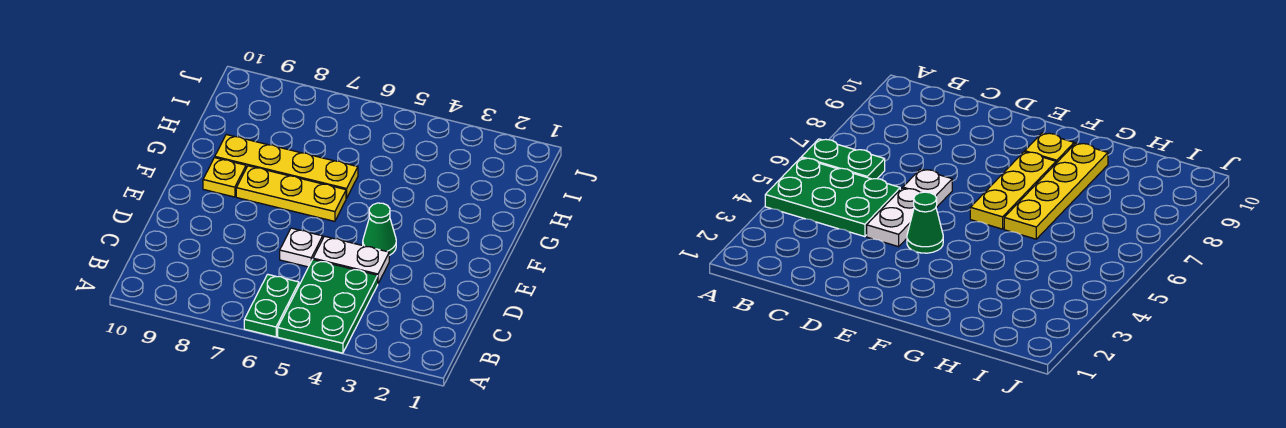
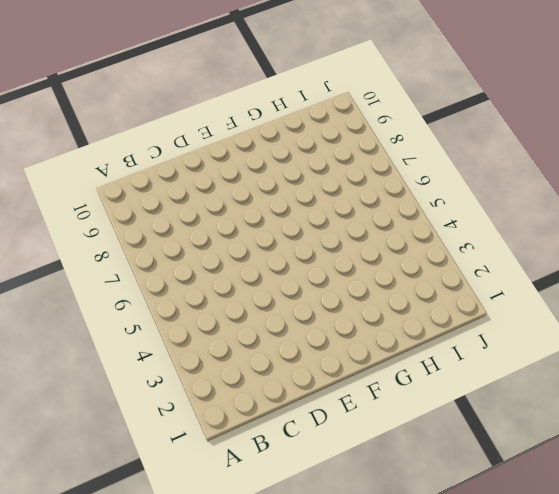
none -> green plate A4:C5 level 1
none -> green plate A6:B6 level 1

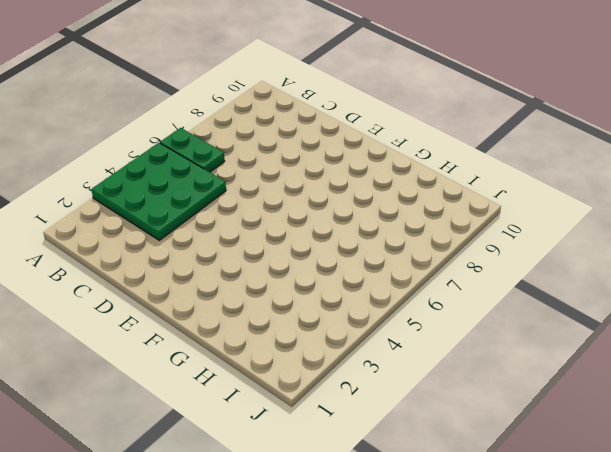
green plate A3:C5 level 1 -> green plate A4:C5 level 1
none -> white plate D4:D5 level 1
none -> white plate D6 level 1

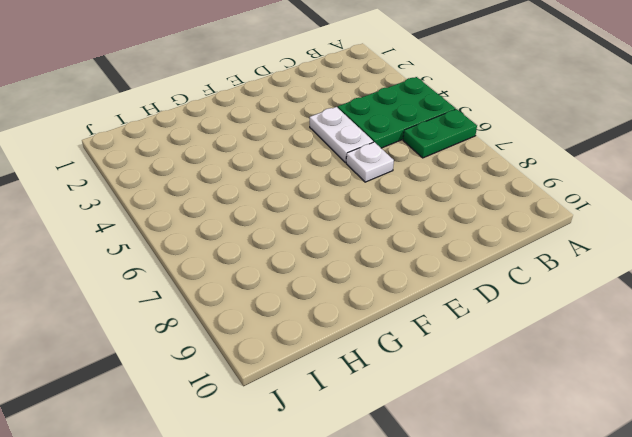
none -> green cone E4 level 1
none -> yellow plate F6:F8 level 1

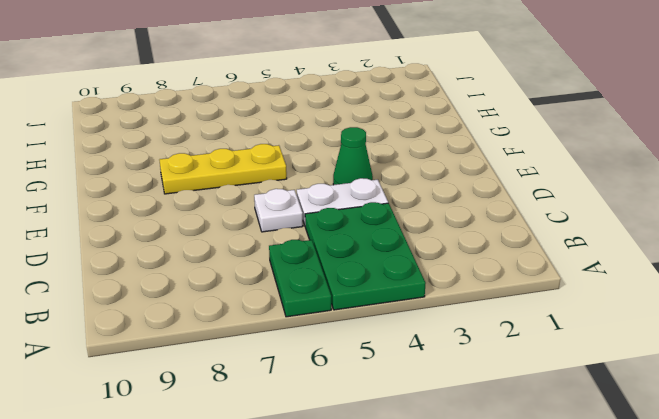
none -> yellow plate F9 level 1
none -> yellow plate G6:G9 level 1

